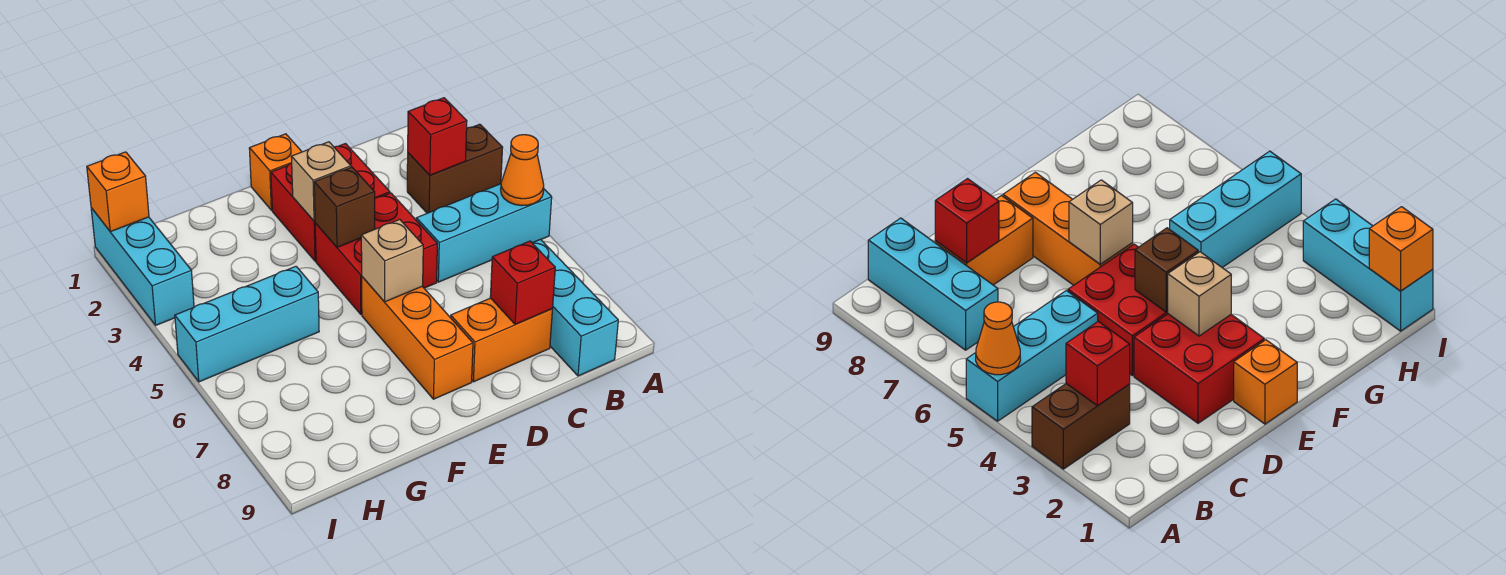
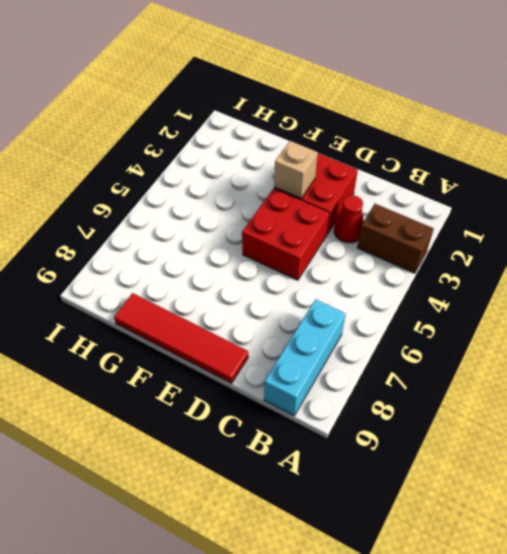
red cone C3 level 1 -> none
red tile D9:G9 level 1 -> none
none -> cyan brick A5:C5 level 1
none -> orange brick C8:D8 level 1
none -> orange brick E1 level 1

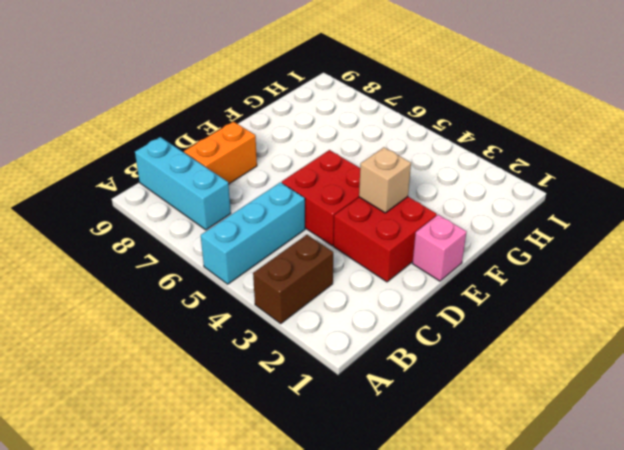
pink brick E1 level 1 -> orange brick E1 level 1
none -> orange brick E6:E8 level 1
none -> cyan brick G5:I5 level 1
none -> cyan brick I1:I3 level 1

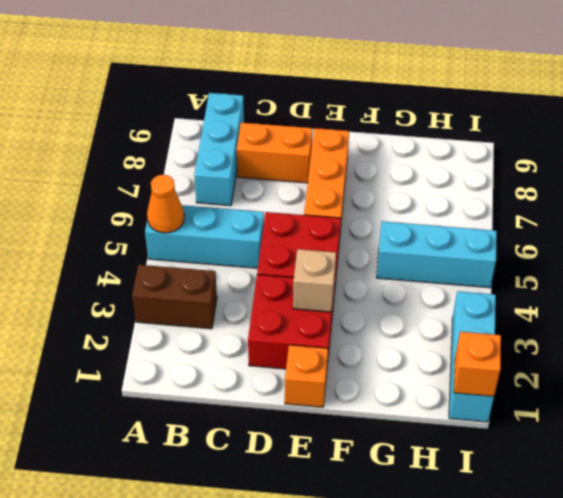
none -> red brick B3 level 2
none -> red brick C8 level 2
none -> brown brick E4 level 2

